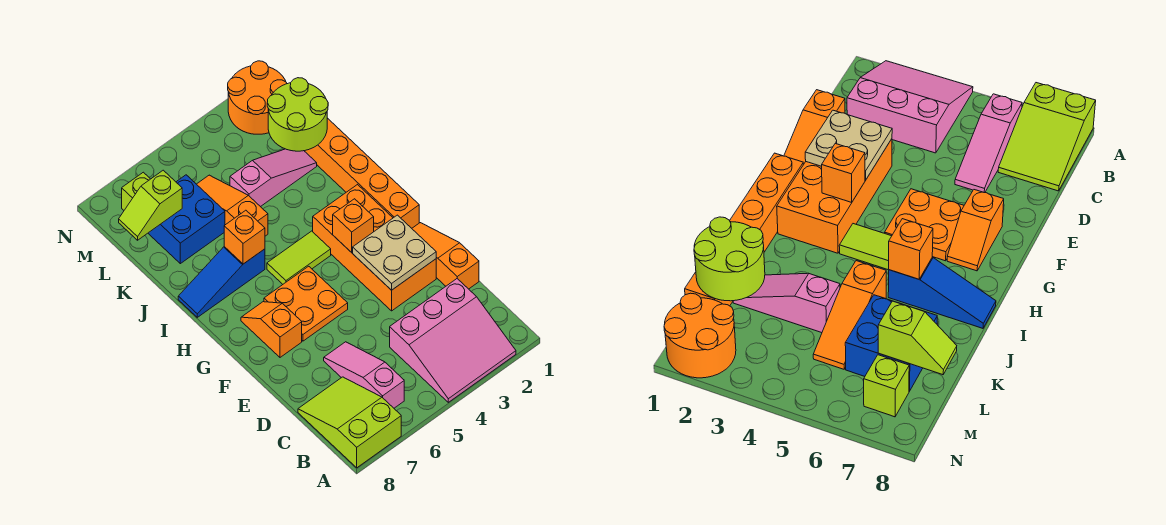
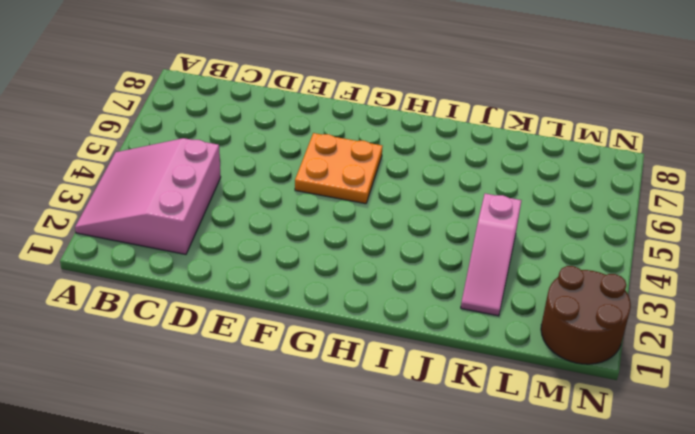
brown round brick M1:N2 level 1 -> orange round brick M1:N2 level 1
none -> lime slope A7:C8 level 1 top A
none -> pink slope B6:D6 level 1 top B
none -> orange slope D1:F1 level 1 top D

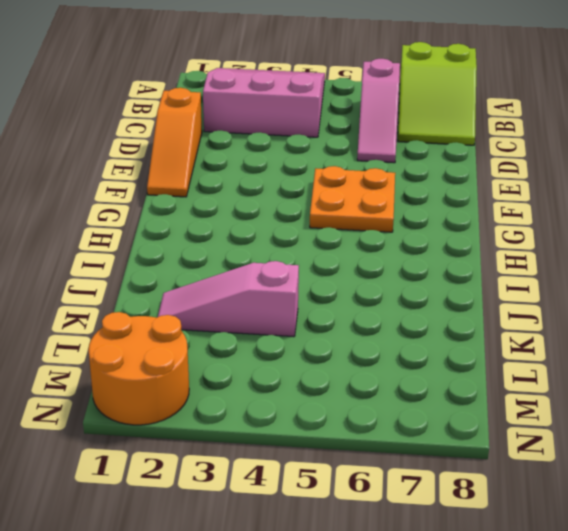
none -> orange brick E2:H3 level 1
none -> orange slope F7:G7 level 1 top F
none -> orange brick G1:L1 level 1

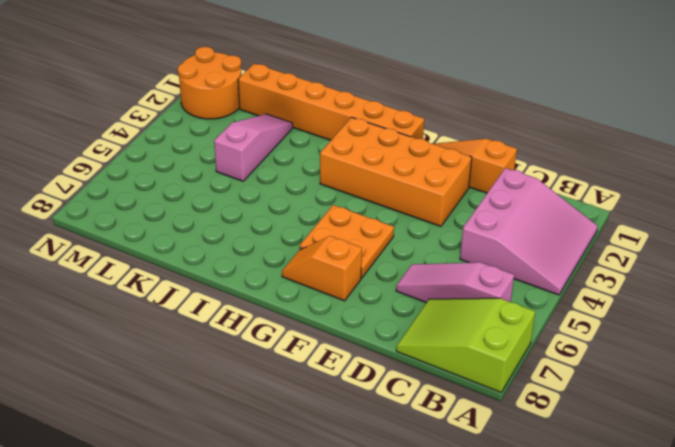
none -> lime tile H4:H5 level 1
none -> blue slope I6:I8 level 1 top 6
none -> orange slope J5:L5 level 1 top J

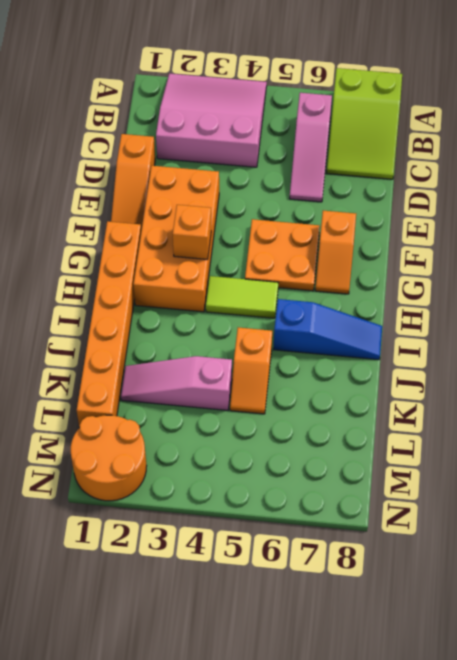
orange slope J5:K5 level 1 top J -> orange slope J5:L5 level 1 top J
none -> blue brick K6:L7 level 1
none -> lime brick M7 level 1
none -> tan plate E2:F3 level 2

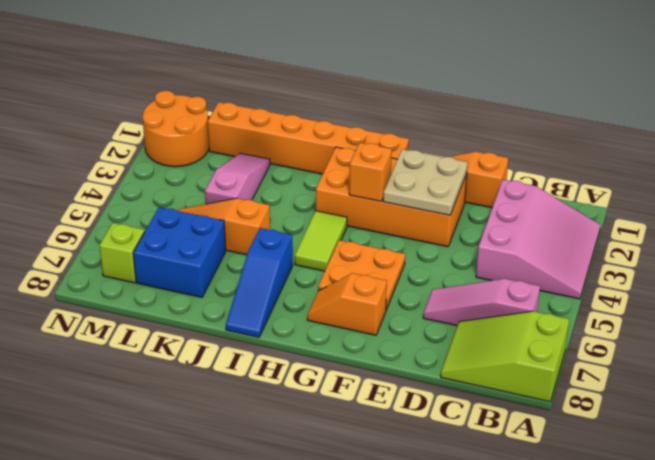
none -> orange brick I6 level 2
none -> lime round brick K1:L2 level 2
none -> lime slope L7:L8 level 2 top 7

